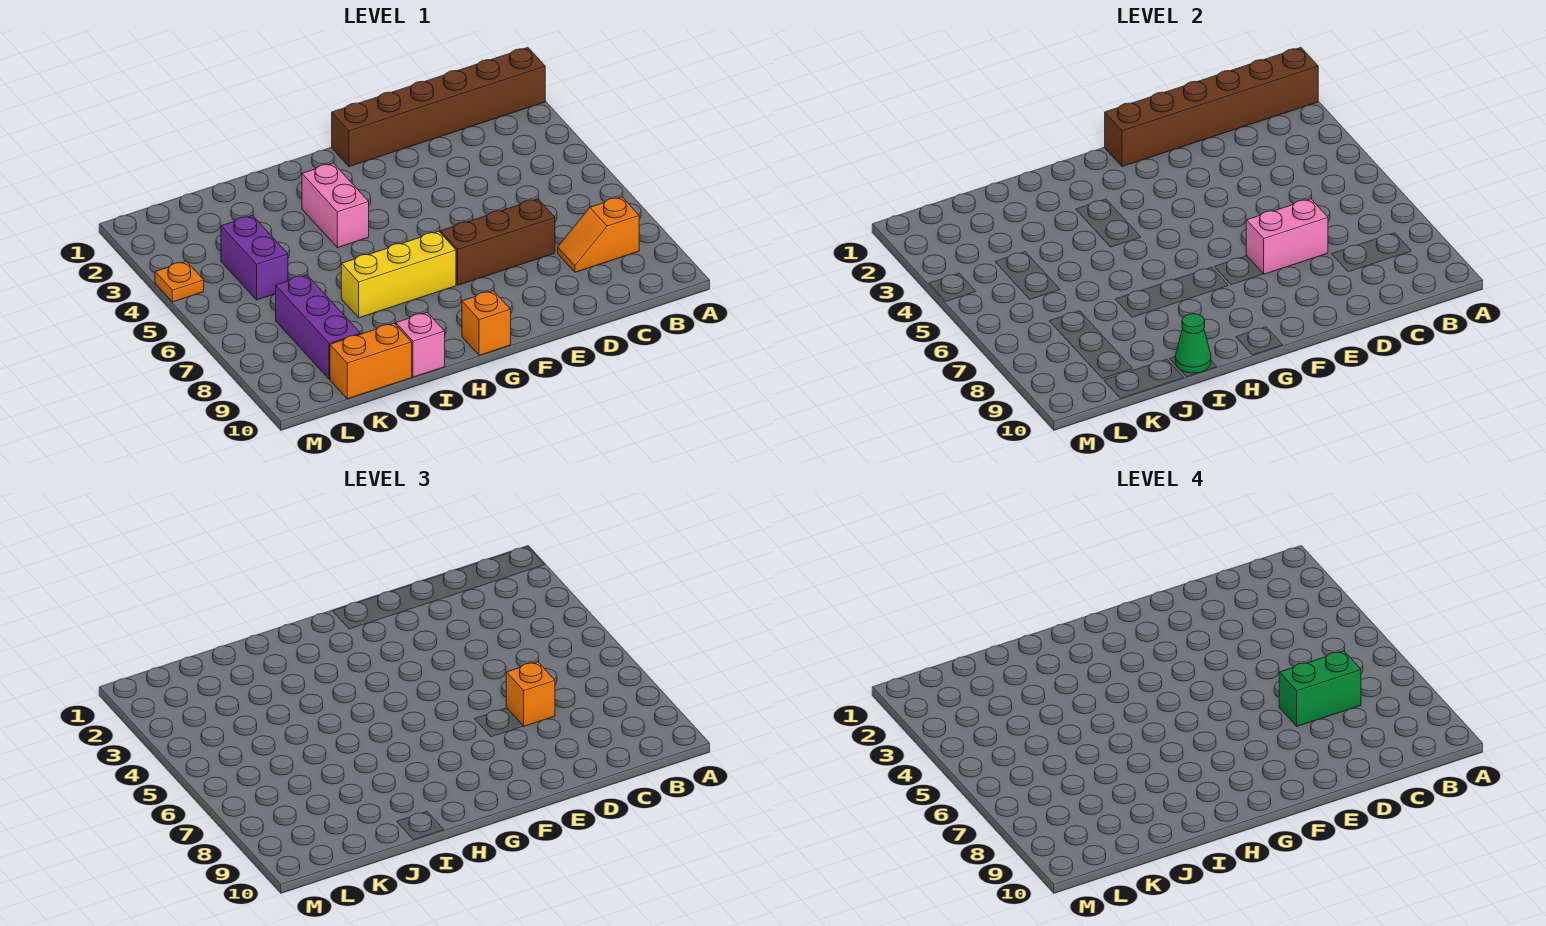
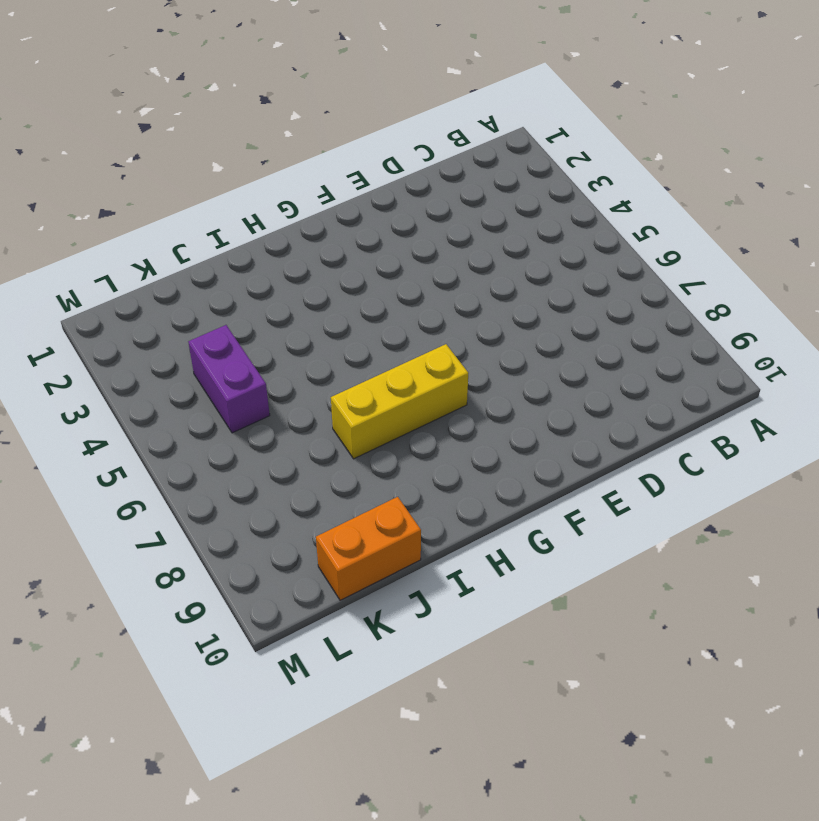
none -> brown brick A1:F1 level 1
none -> orange slope B8:C8 level 1 top B
none -> brown brick D7:F7 level 1

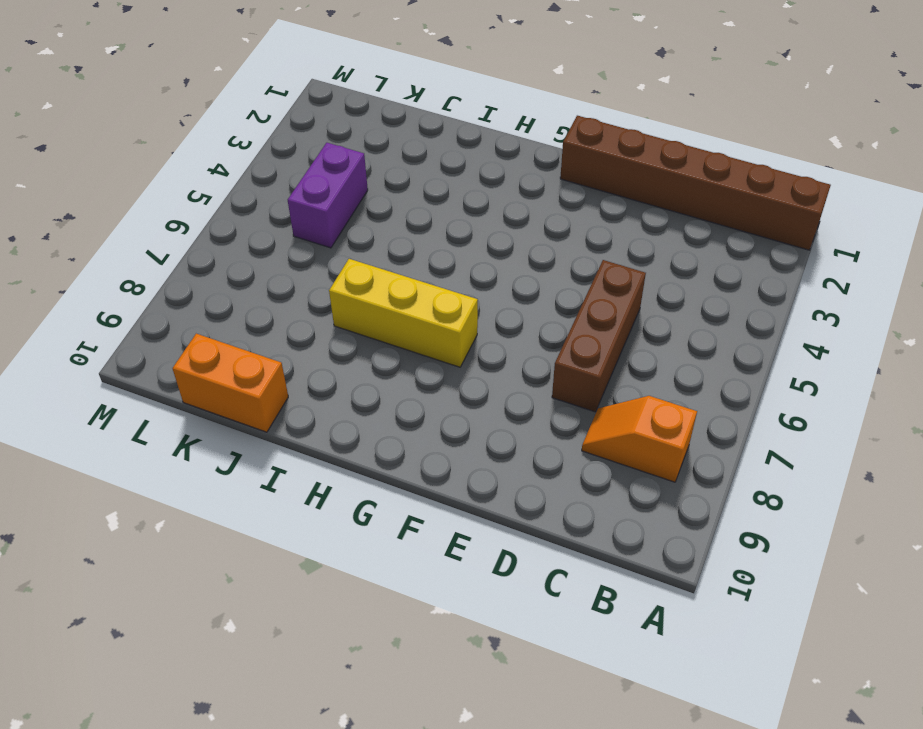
brown brick D5:D7 level 1 -> brown brick D7:F7 level 1
none -> orange brick G10 level 1
none -> pink brick H3:H4 level 1
none -> pink brick I10 level 1

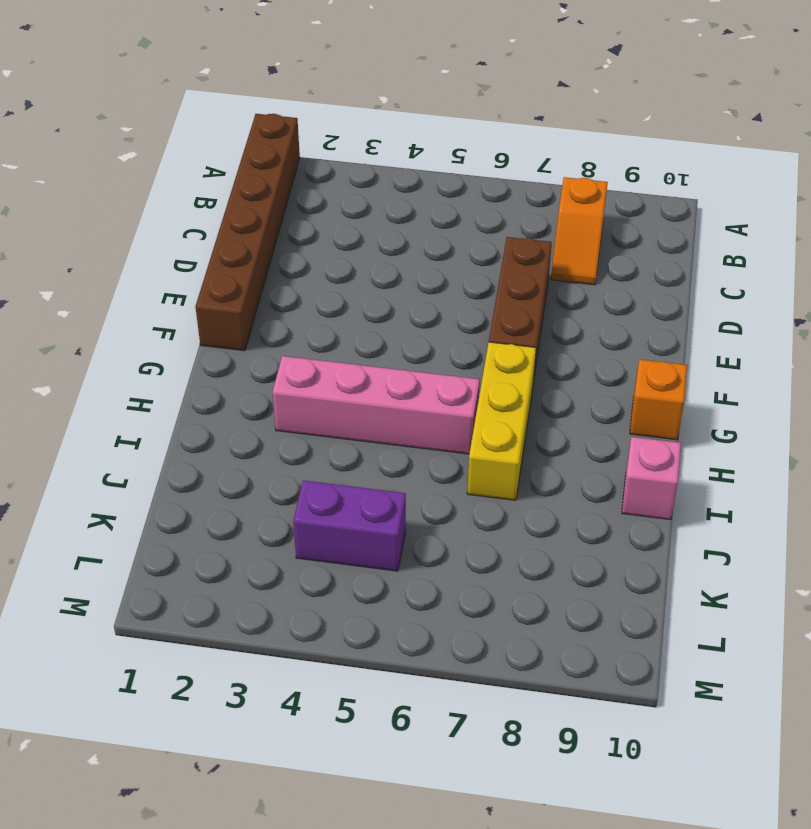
pink brick H3:H6 level 1 -> pink brick H3:H4 level 1
none -> orange brick J10:K10 level 1
none -> purple brick K7:K9 level 1
none -> orange plate M4 level 1

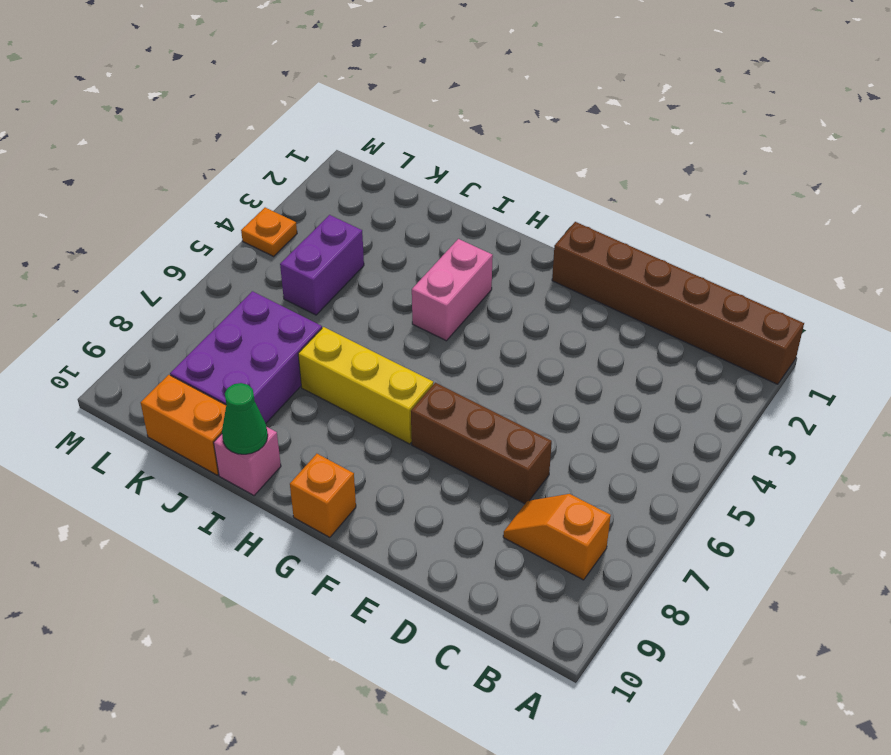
purple brick J7:K9 level 1 -> purple brick K7:K9 level 1
none -> brown brick A1:F1 level 2
none -> pink brick D7:E7 level 2
none -> orange brick D7 level 3

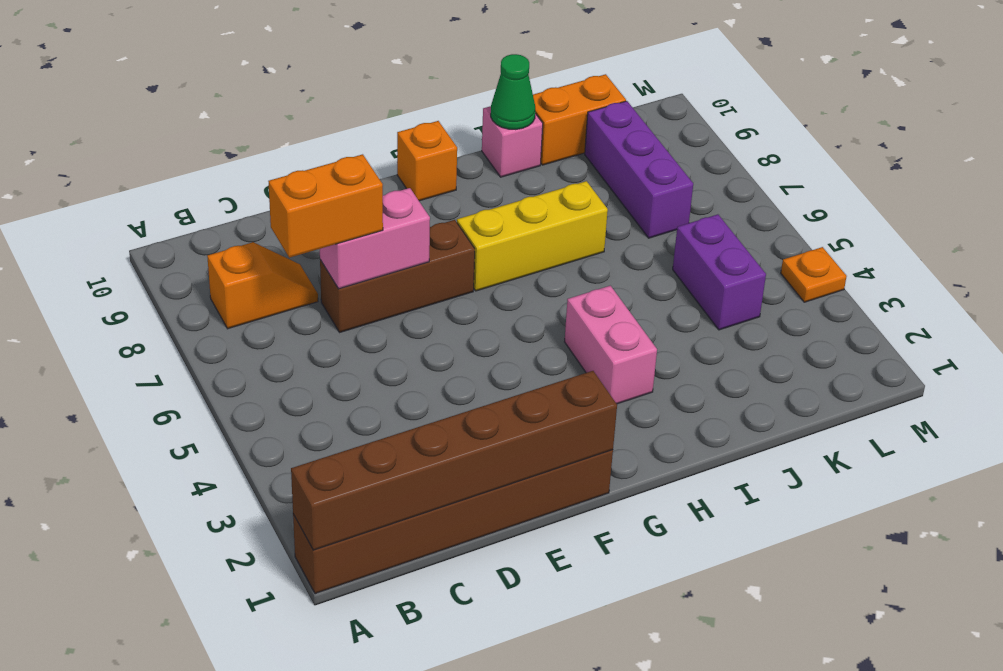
orange brick C7:D7 level 3 -> orange brick D7 level 3
none -> green brick C7:D7 level 4

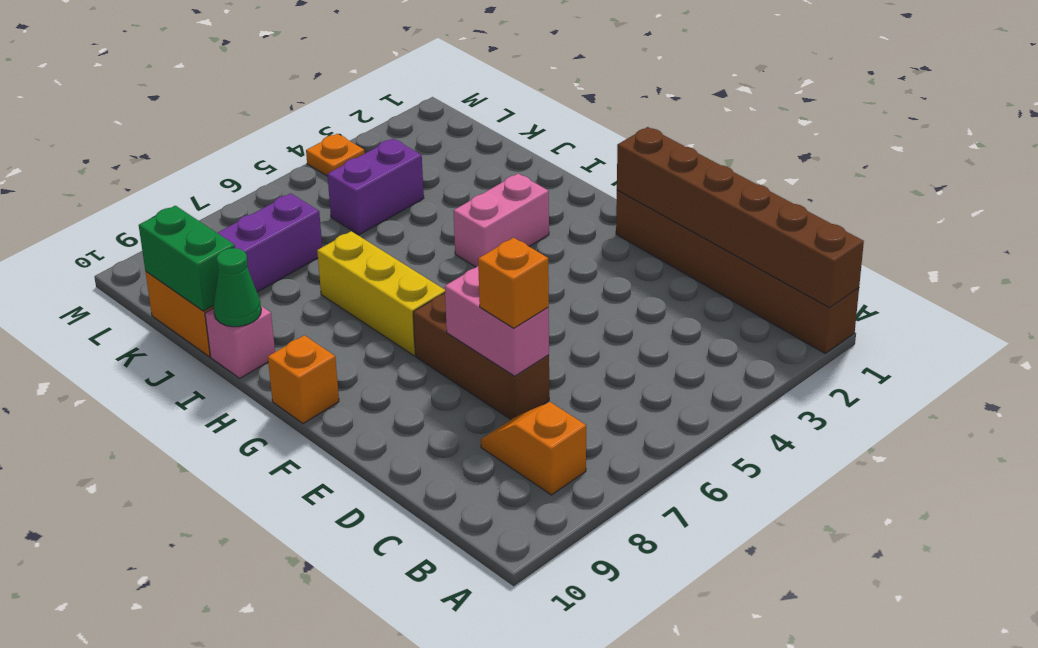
green brick J10:K10 level 2 -> green brick C7:D7 level 4

